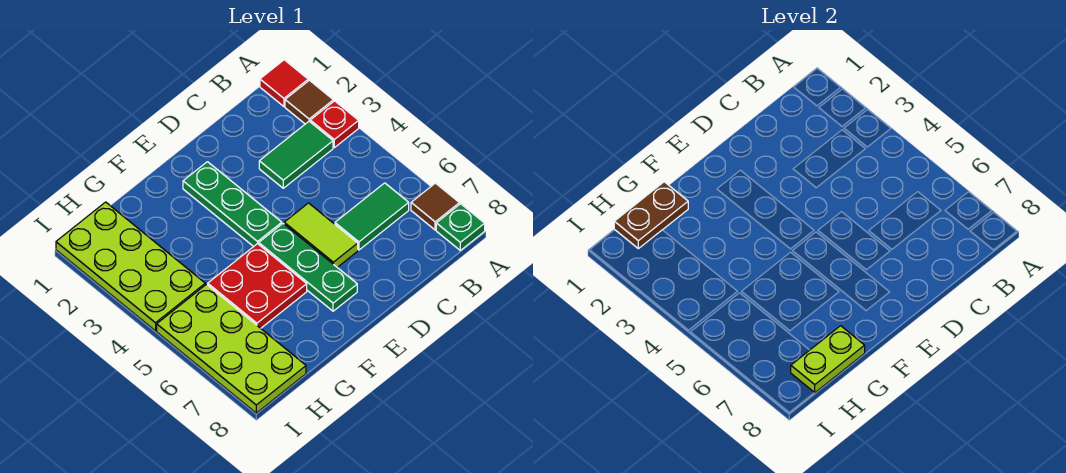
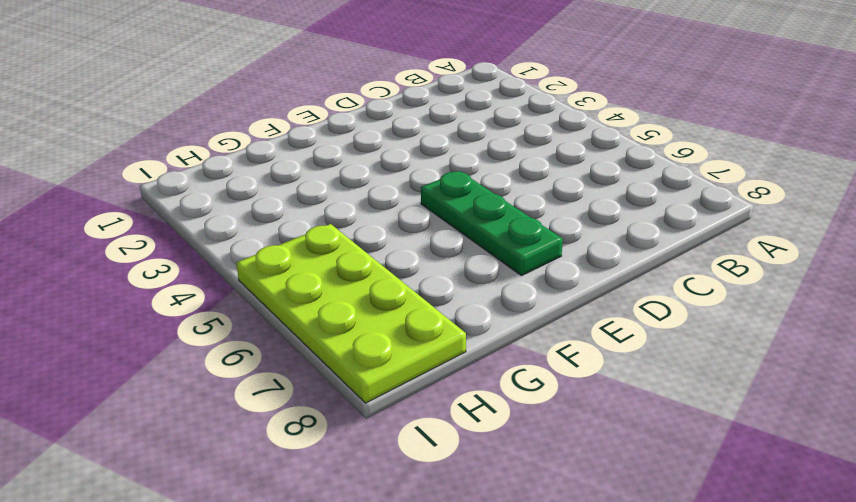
none -> red tile A1 level 1
none -> brown tile A2 level 1
none -> red plate A3 level 1

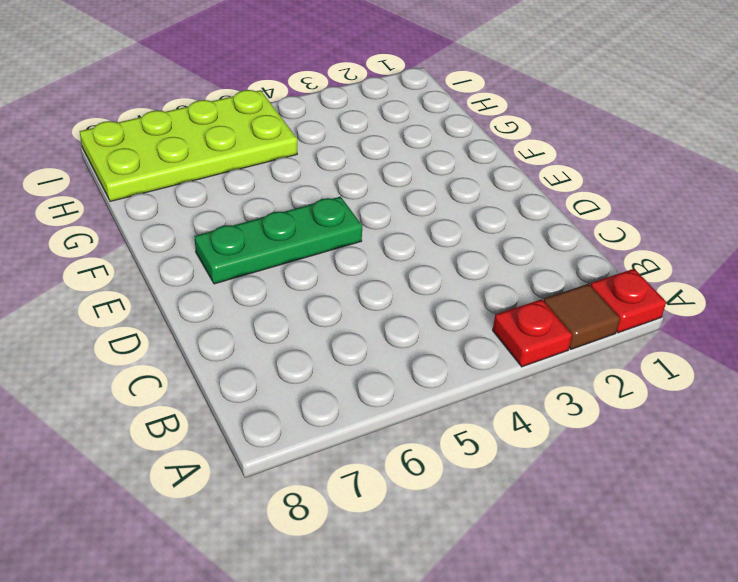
red plate A1 level 1 -> red tile A1 level 1
none -> brown tile A7 level 1
none -> green plate A8 level 1
none -> green tile B3:C3 level 1

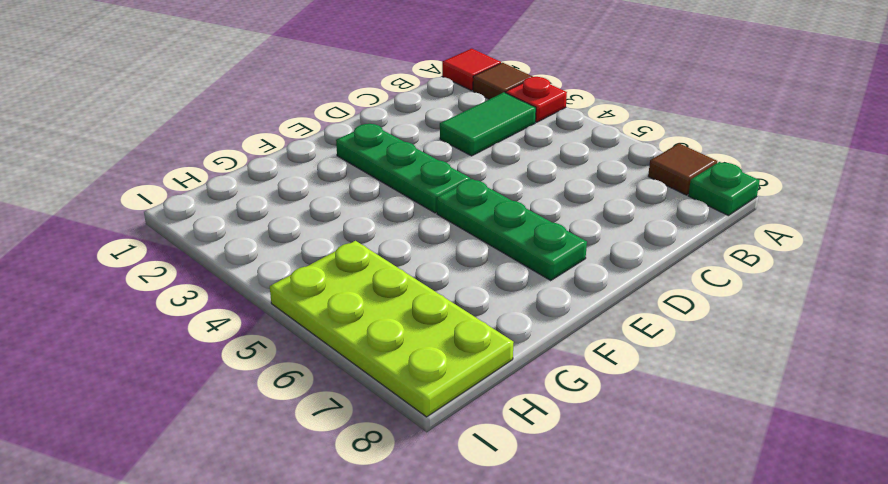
none -> green tile B6:C6 level 1
none -> lime tile D5:D6 level 1
none -> red plate F5:G6 level 1

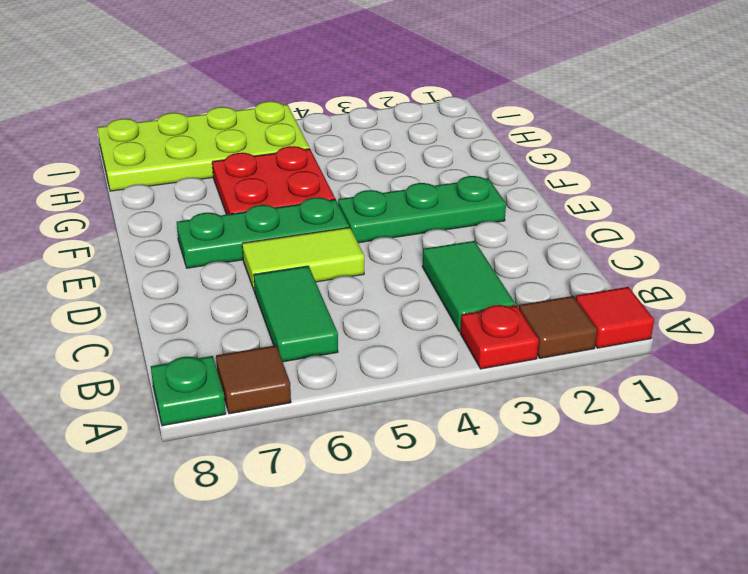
none -> lime plate H1:I4 level 1
none -> brown plate G1:H1 level 2
none -> lime plate G8:H8 level 2

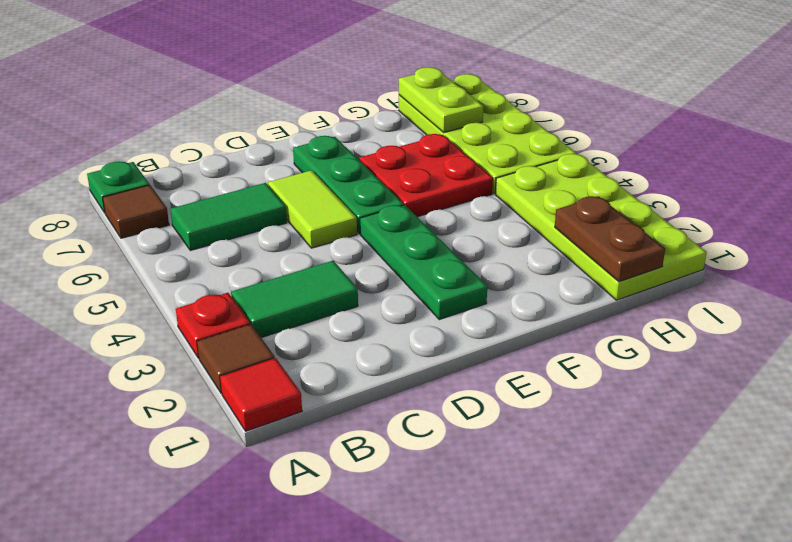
brown plate H1:H2 level 2 -> brown plate G1:H1 level 2
lime plate H7:H8 level 2 -> lime plate G8:H8 level 2

